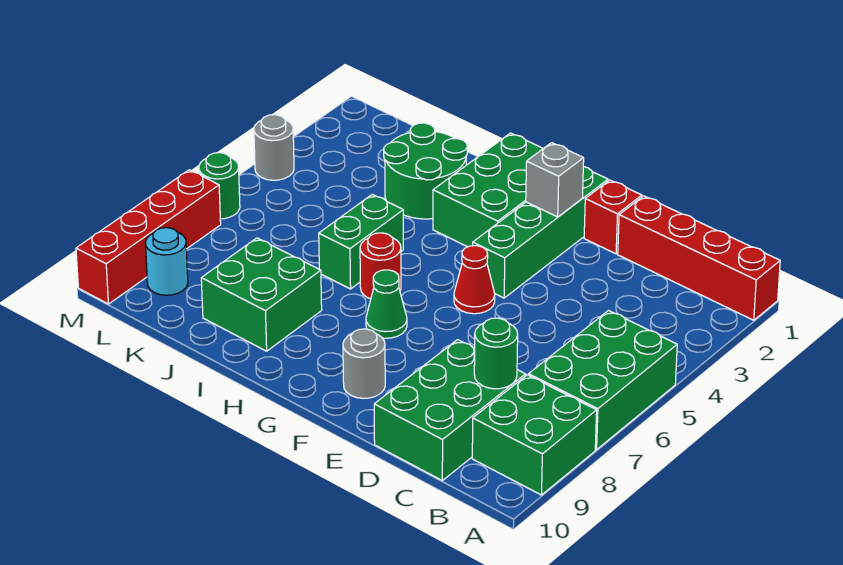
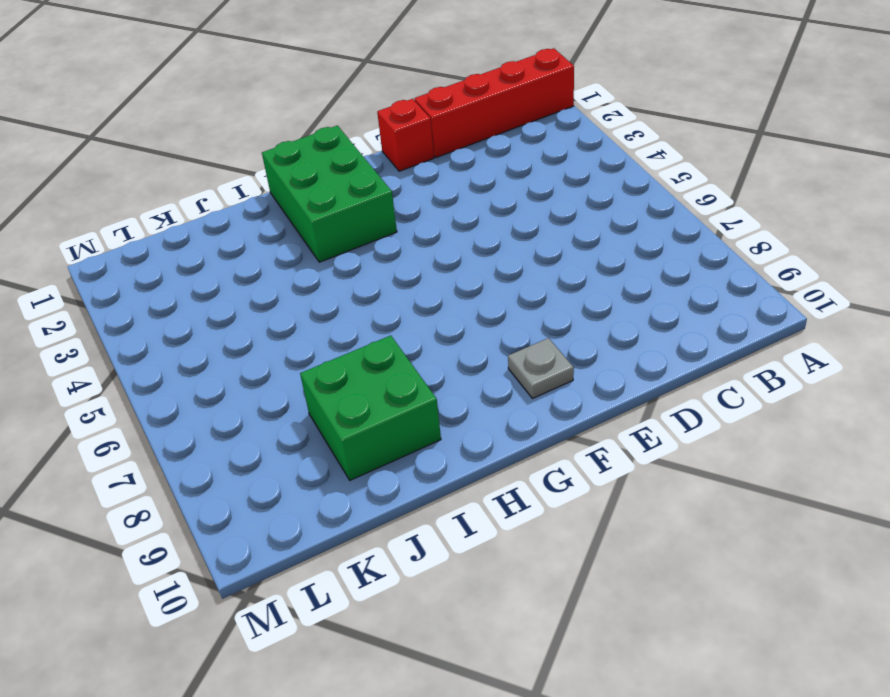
grey plate F9 level 1 -> grey round brick F9 level 1
none -> green brick A5:B7 level 1
none -> green brick A8:B9 level 1
none -> green brick C8:D10 level 1

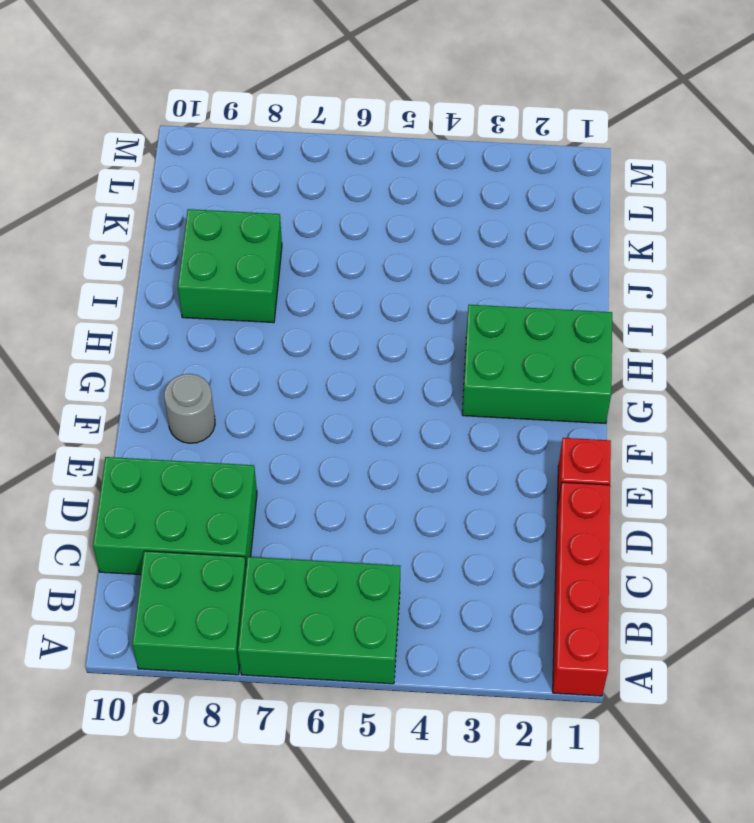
none -> green brick F1:F4 level 1
none -> red cone F5 level 1
none -> green cone G7 level 1

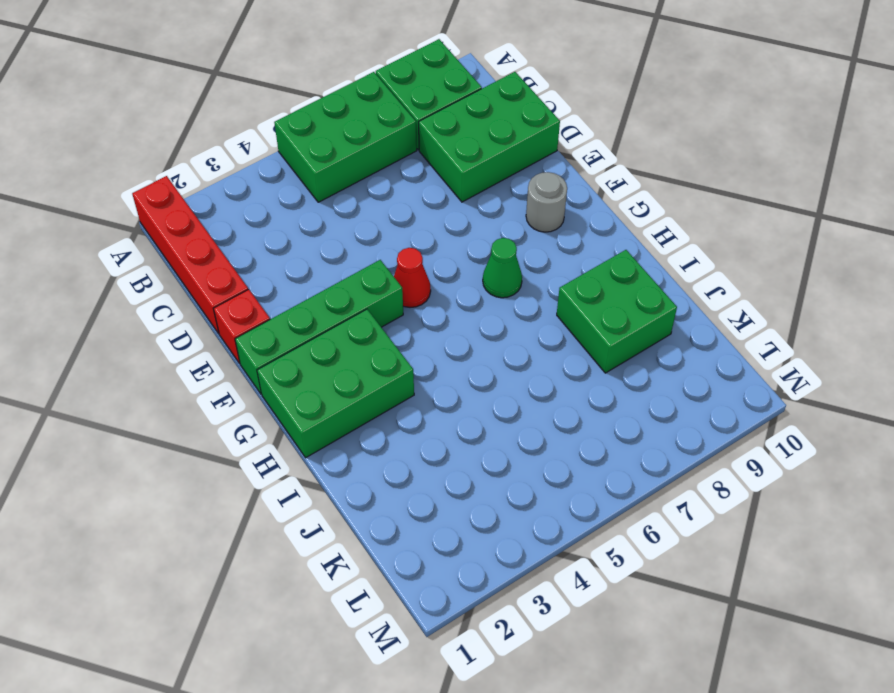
none -> red round brick H6 level 1
none -> green round brick I2:J3 level 1
none -> green brick I5:I6 level 1

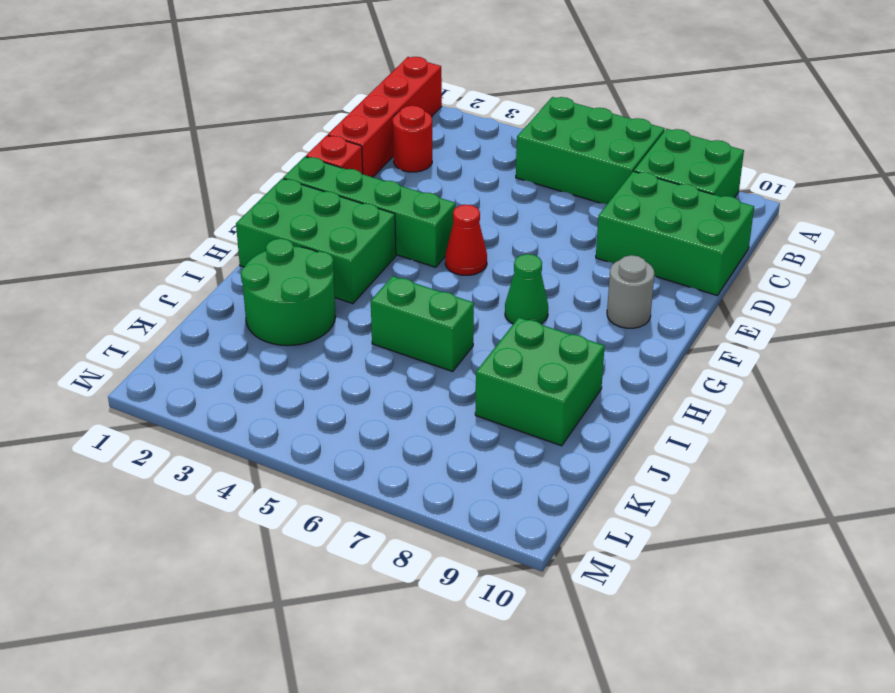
red round brick C2 level 1 -> red round brick H6 level 1
none -> cyan round brick L9 level 1
none -> grey round brick M4 level 1
none -> green round brick M6 level 1

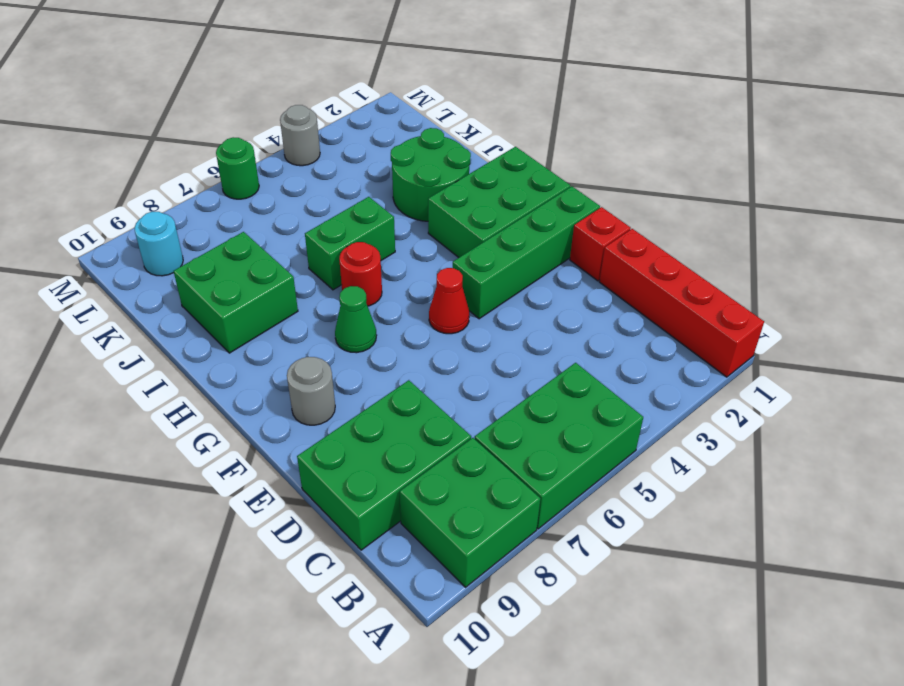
none -> red brick M7:M10 level 1
none -> green round brick C8 level 2
none -> grey brick F2 level 2

